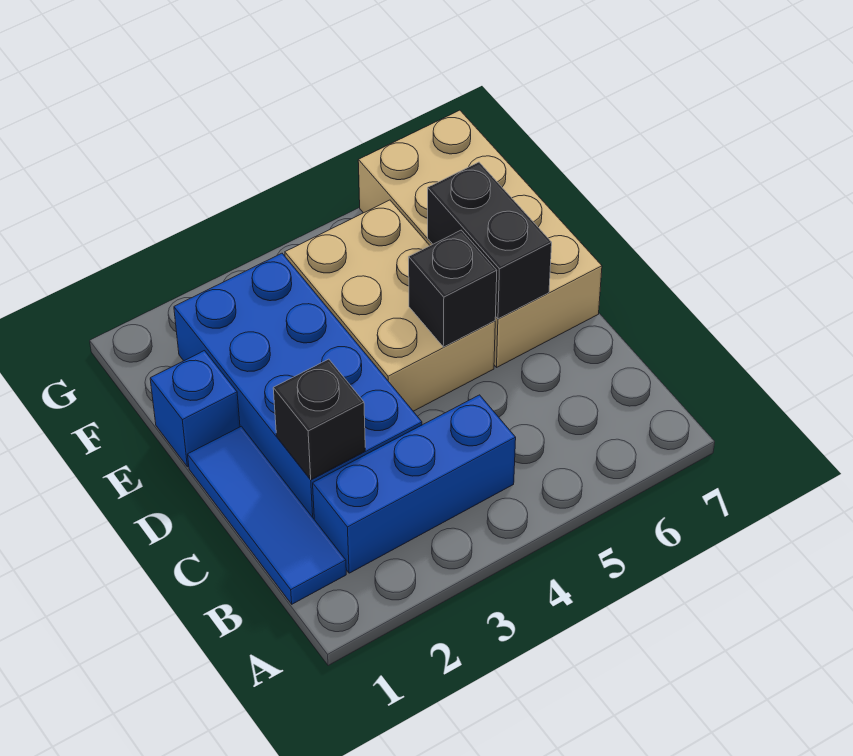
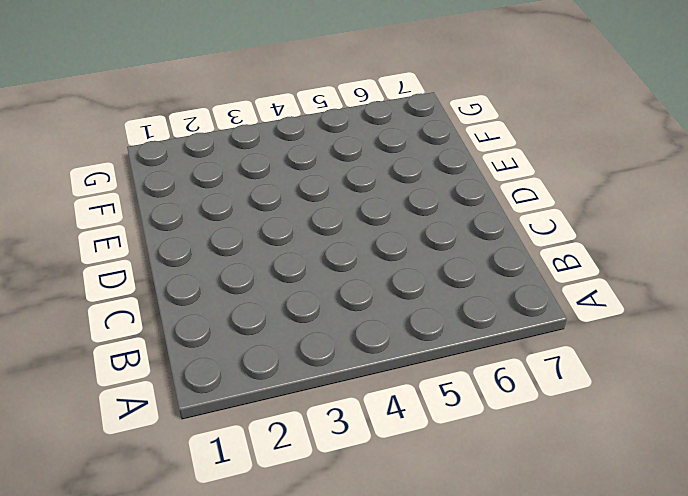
none -> blue tile B1:D1 level 1
none -> blue brick B2:B4 level 1

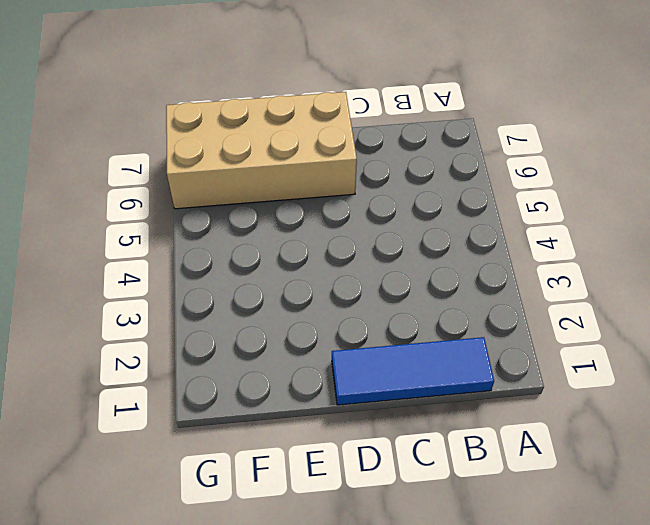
none -> blue brick B2:B4 level 1
none -> blue brick C2:F3 level 1

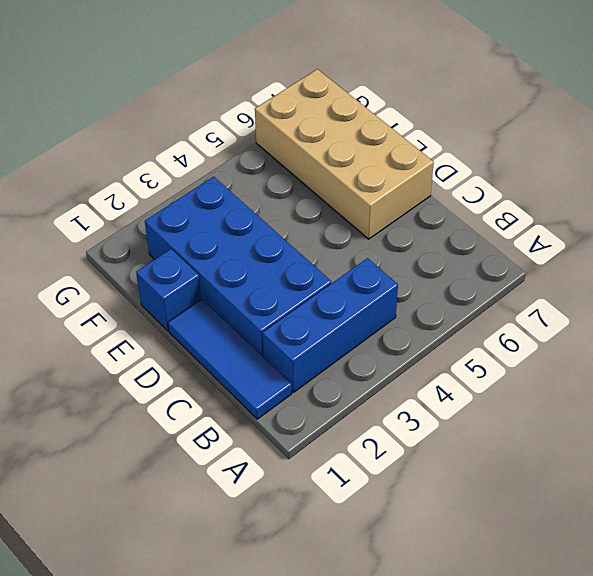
none -> tan brick D4:F5 level 1
none -> black brick C2 level 2

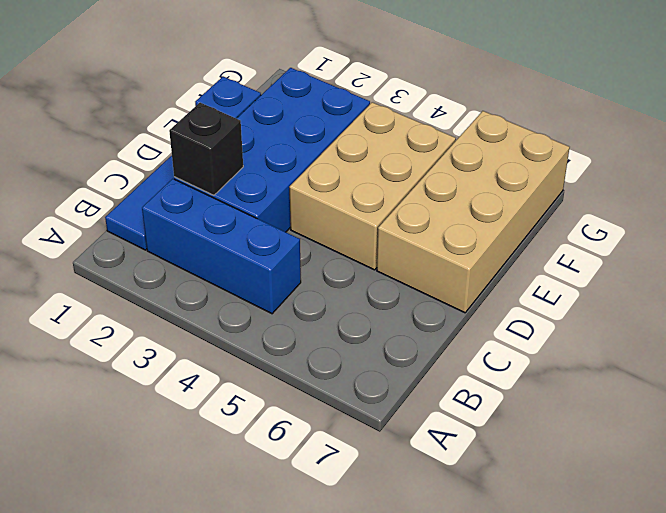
none -> black brick D5 level 2
none -> black brick D6:E6 level 2

